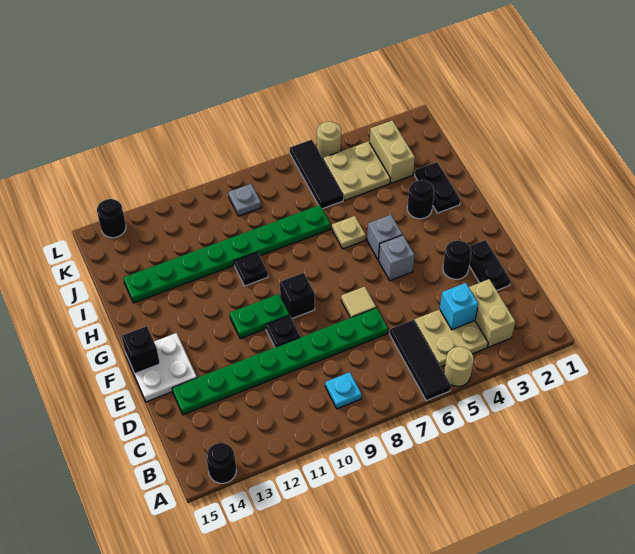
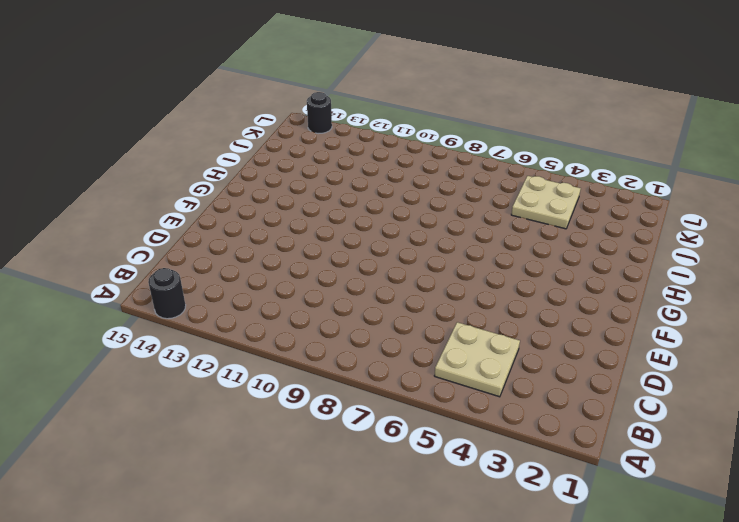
none -> tan round brick A5 level 1
none -> black tile A6:C6 level 1
none -> tan brick B3:C3 level 1

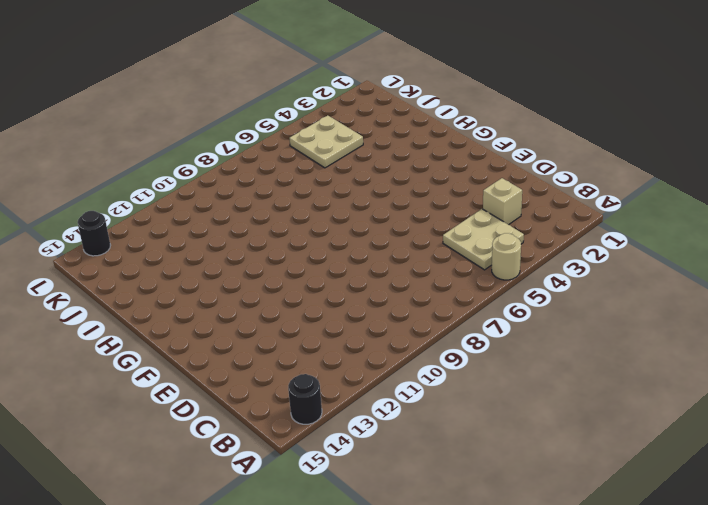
tan brick C3 level 1 -> tan brick B3:C3 level 1
none -> black tile A6:C6 level 1
none -> cyan plate B9 level 1
none -> black plate D2:E2 level 1

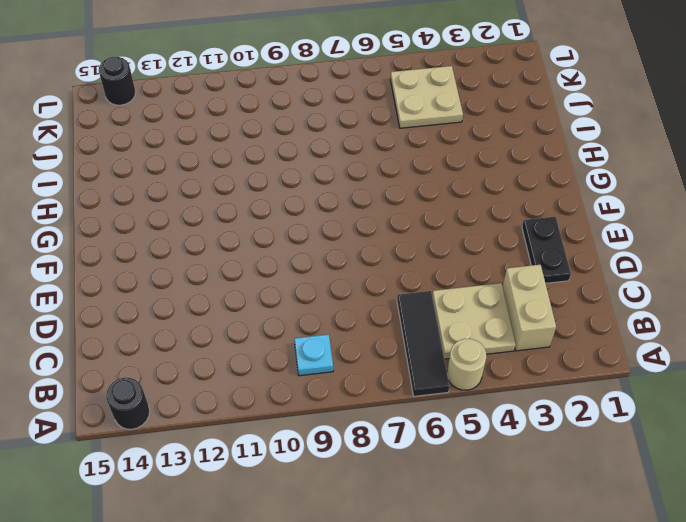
none -> green plate D7:D14 level 1
none -> black round brick E3 level 1
none -> tan tile E7 level 1

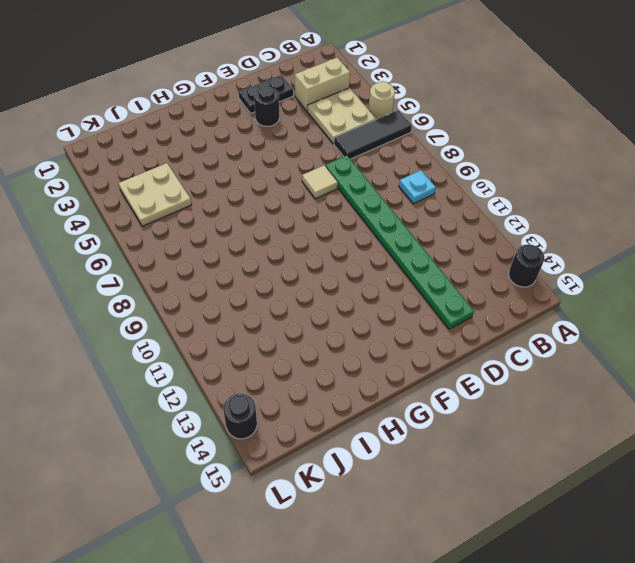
none -> black plate E10 level 1
none -> white plate E14:F15 level 1
none -> grey brick F5 level 1

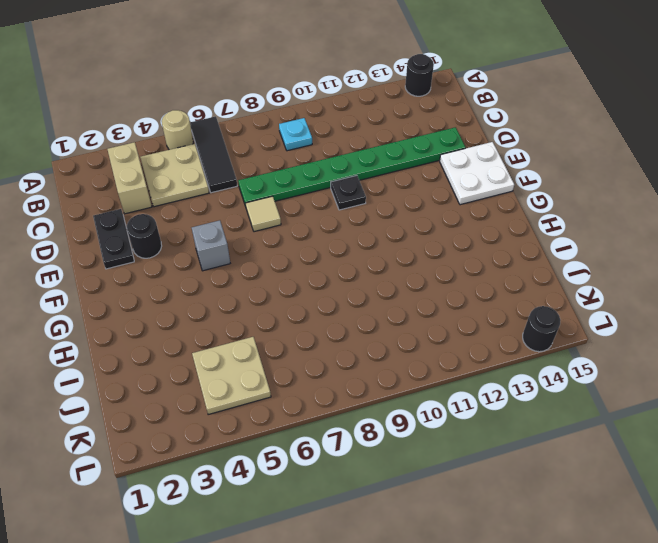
none -> black brick F9 level 1
none -> green plate F10:F11 level 1
none -> grey brick G5 level 1

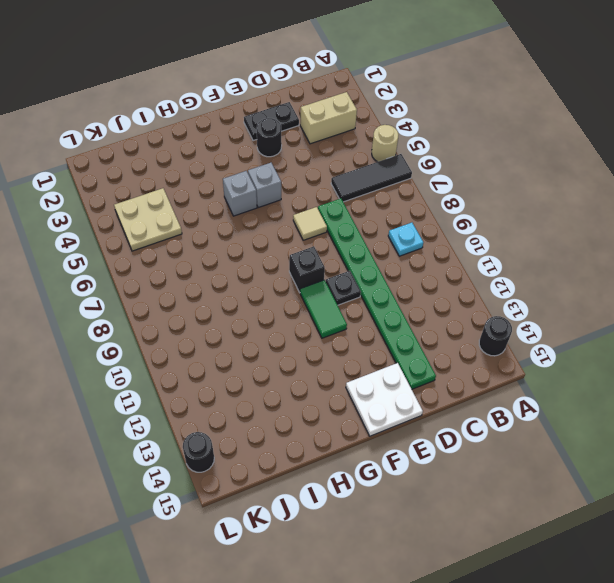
green tile F10:F11 level 1 -> green plate F10:F11 level 1
none -> tan plate B4:C5 level 1
none -> black plate H2:I2 level 1
none -> black round brick H3 level 1

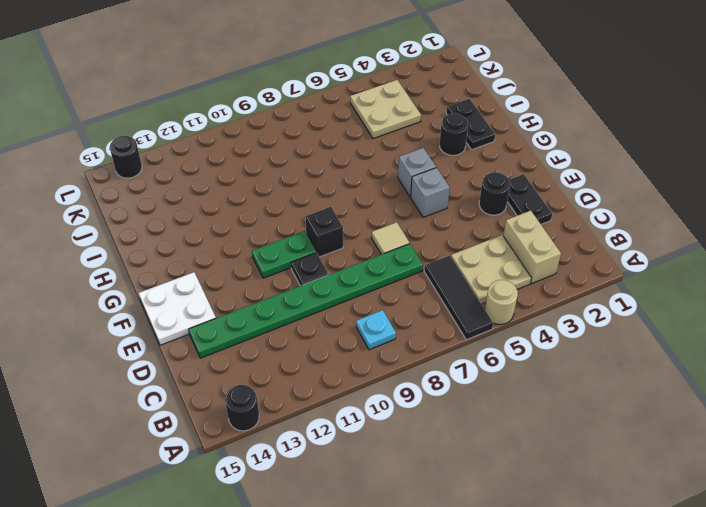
none -> tan plate H6 level 1
none -> black plate H10 level 1
none -> green plate I7:I14 level 1

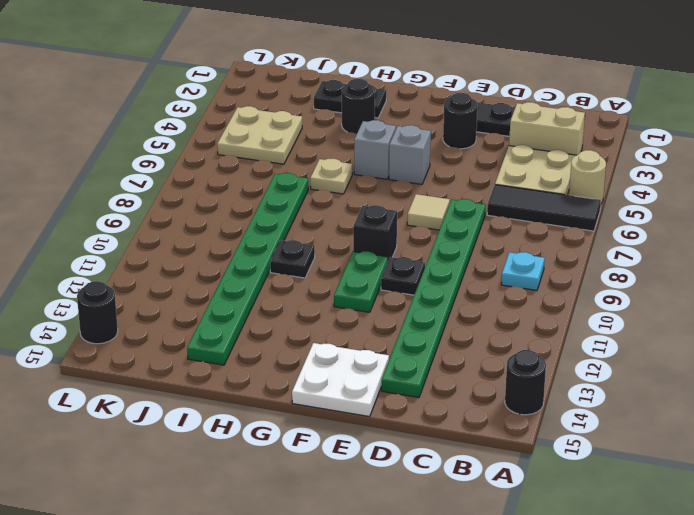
none -> tan brick J3:K3 level 1
none -> black tile J6:L6 level 1
none -> grey plate K9 level 1

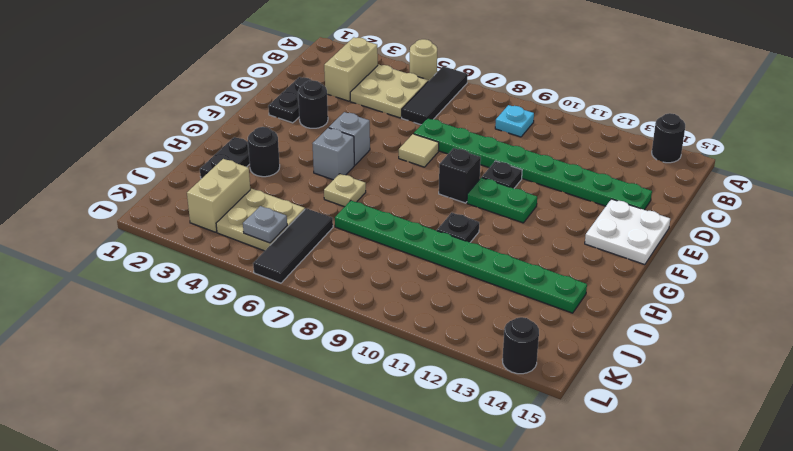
grey plate K5 level 2 -> grey plate K9 level 1
none -> tan round brick L5 level 1
none -> cyan brick C4 level 2
none -> black brick F15 level 2

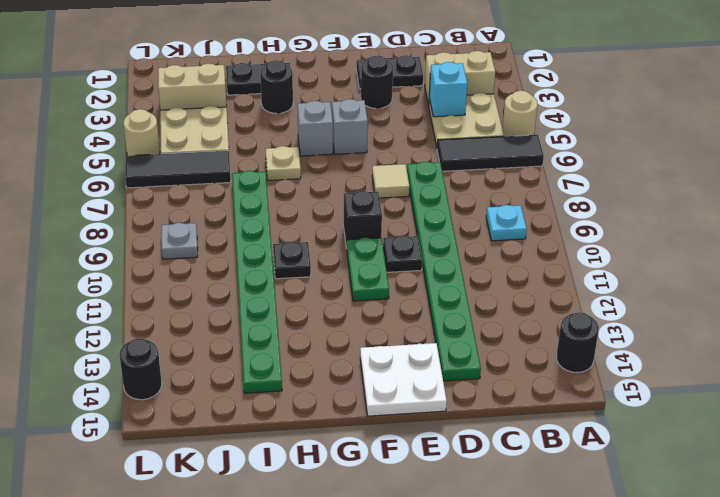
none -> black brick F15 level 2

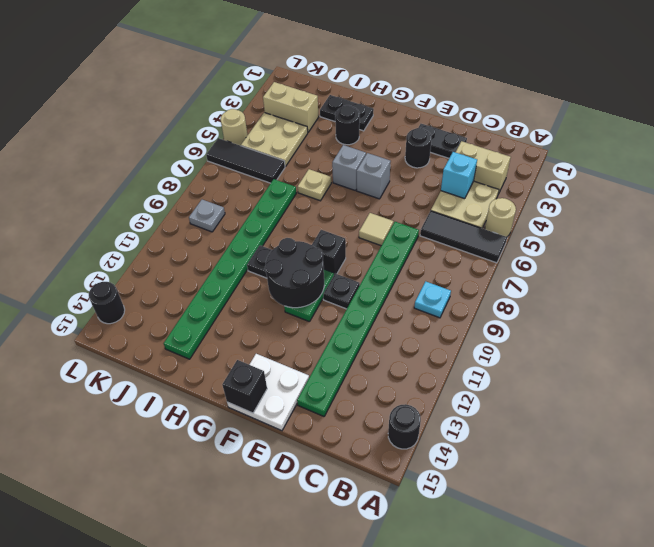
black round brick F10:G11 level 2 -> none

